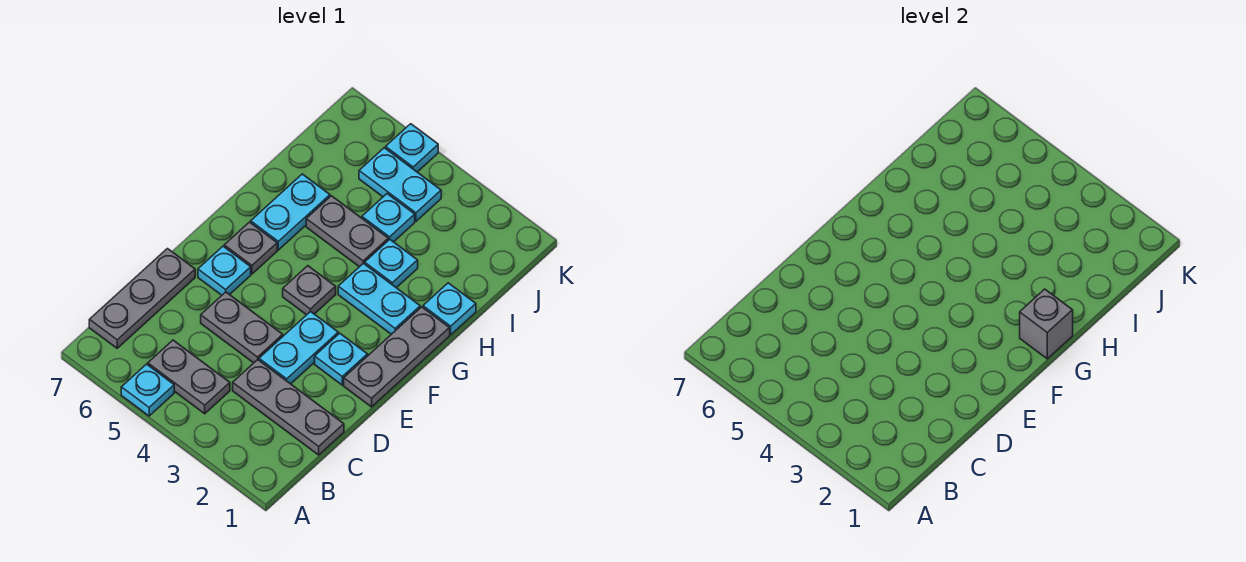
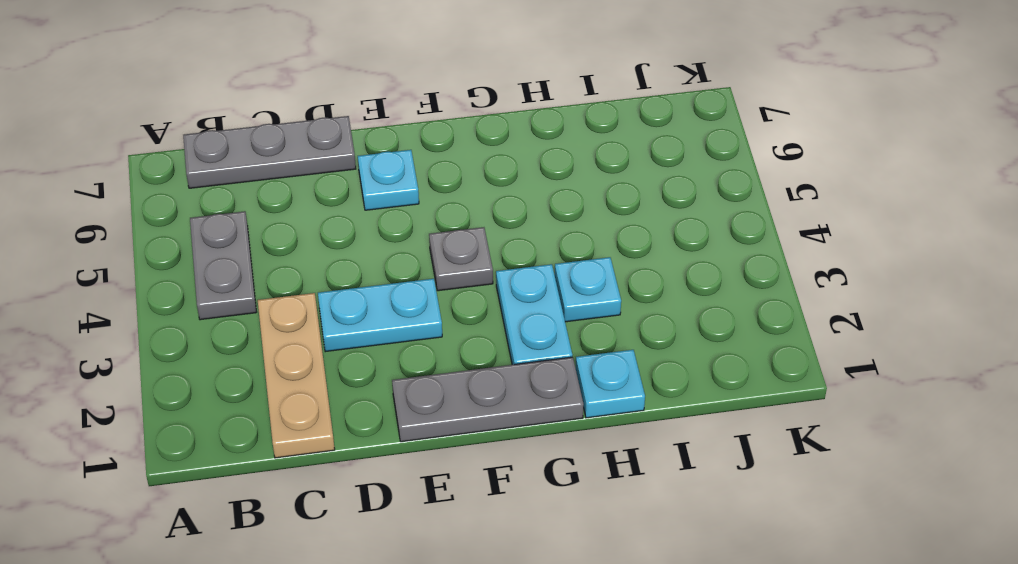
tan plate C1:C3 level 1 -> grey plate C1:C3 level 1
none -> cyan plate A5 level 1
none -> grey plate D4:D5 level 1
none -> cyan plate E2 level 1

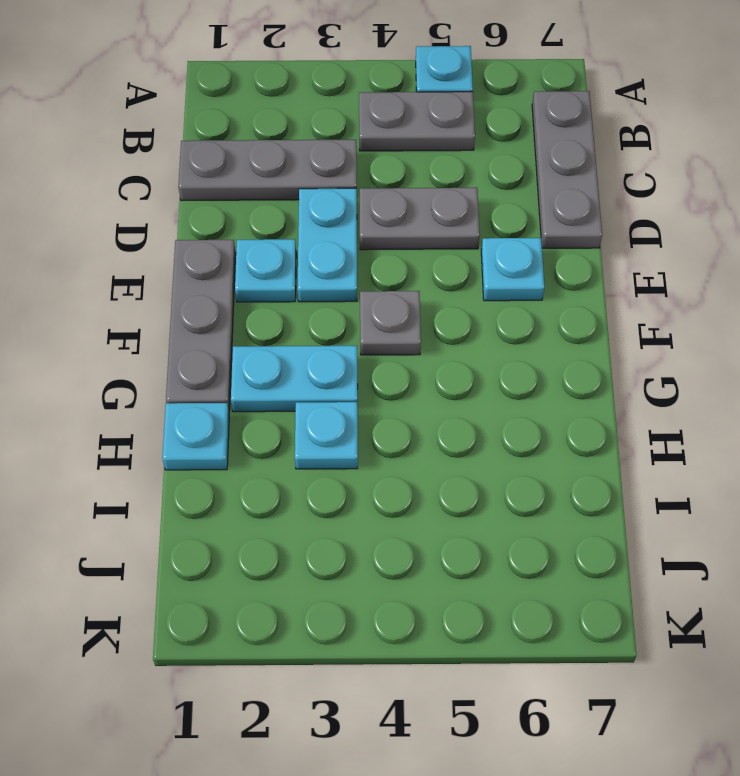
none -> grey plate F6 level 1
none -> cyan plate G6:H6 level 1
none -> grey plate H4:H5 level 1

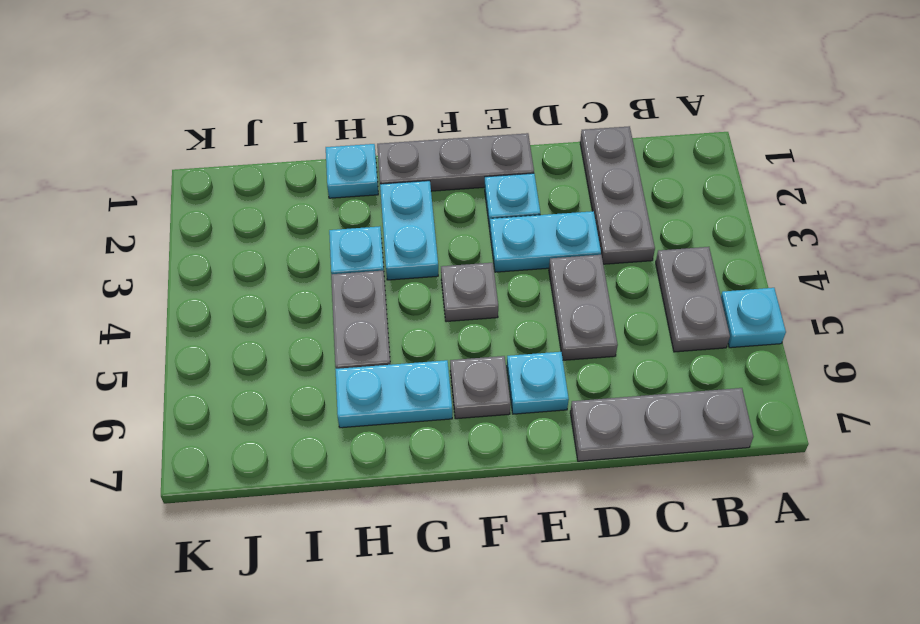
none -> cyan plate I4 level 1
none -> cyan plate J4:J5 level 1
none -> cyan plate K5 level 1

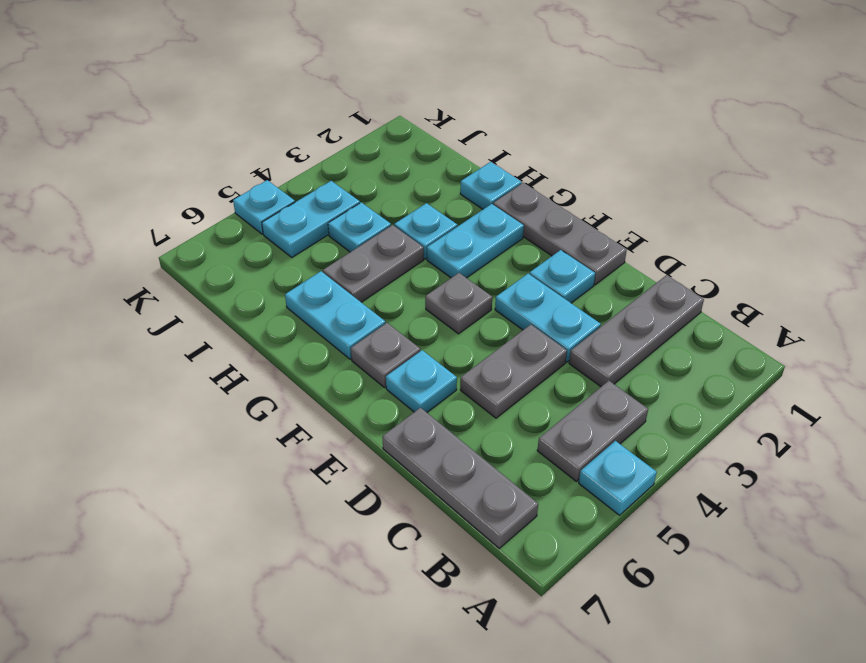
none -> grey brick G1 level 2

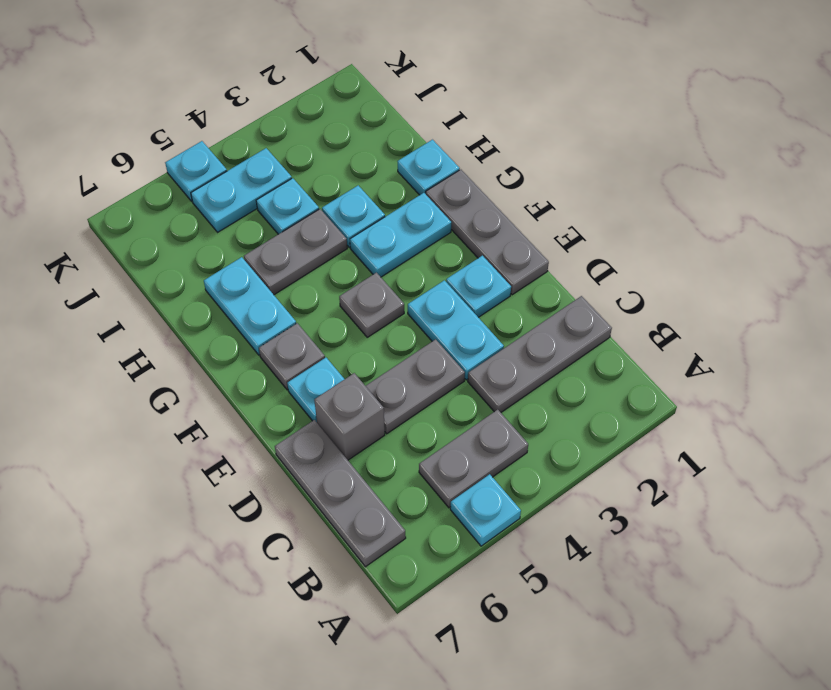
grey brick D6 level 1 -> grey brick G1 level 2

